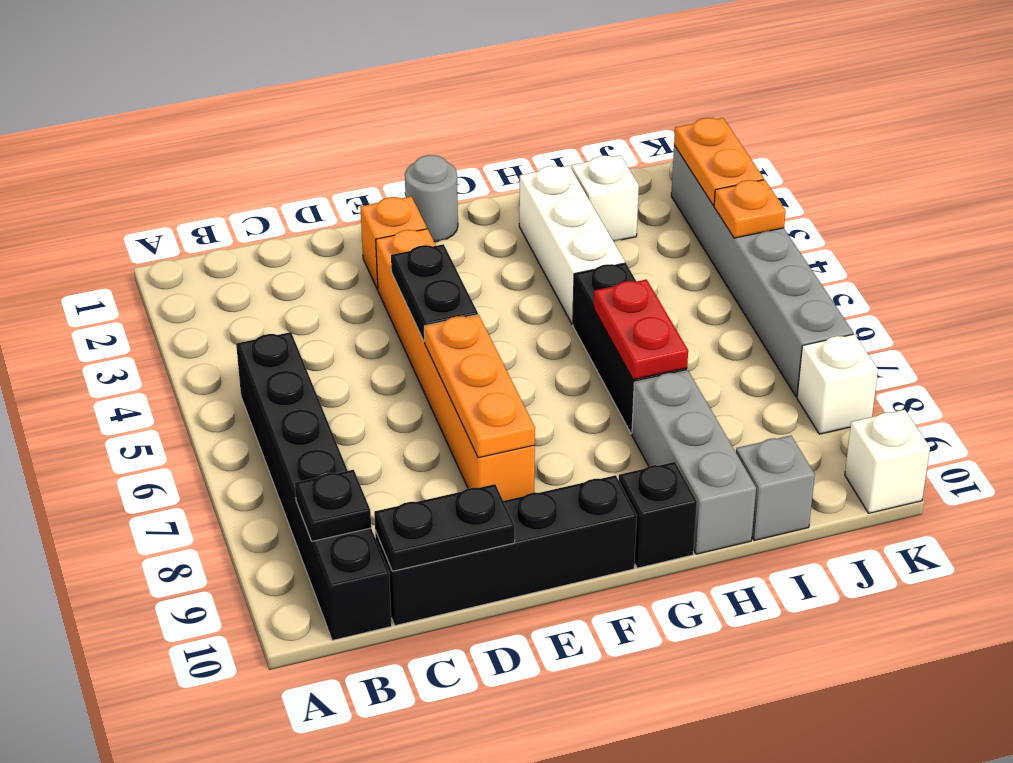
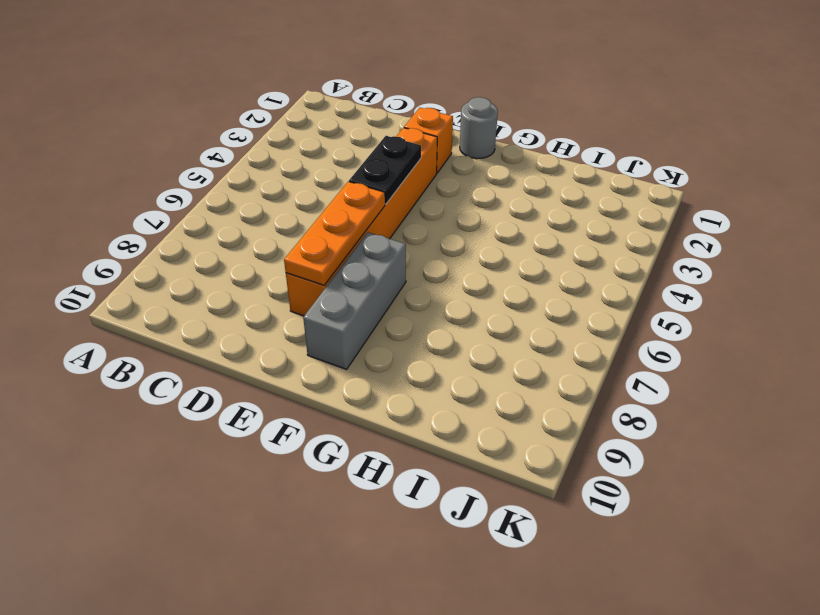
grey brick F7:F9 level 1 -> grey brick H8:H10 level 1
none -> black brick B5:B10 level 1
none -> black brick C10:F10 level 1
none -> black brick G10 level 1

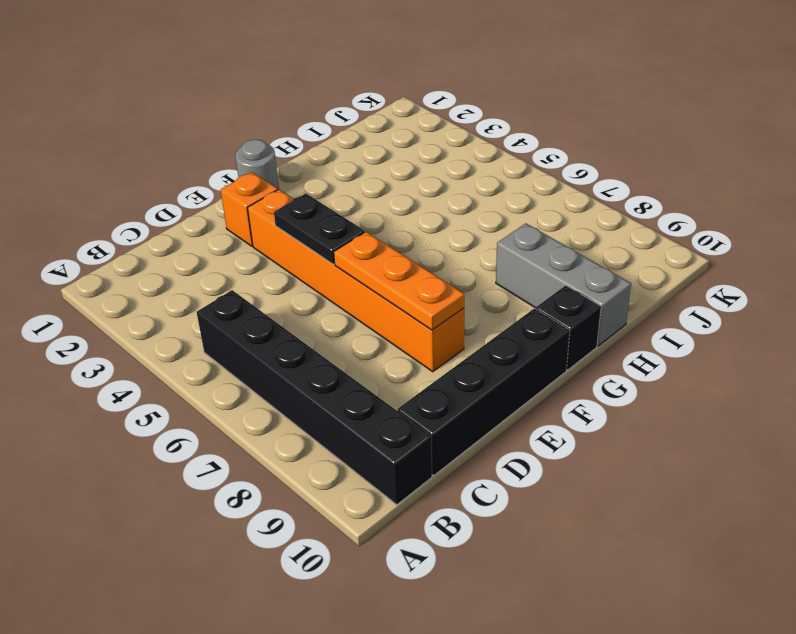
none -> white brick H2:H4 level 1
none -> black brick H5:H7 level 1
none -> white brick I2 level 1

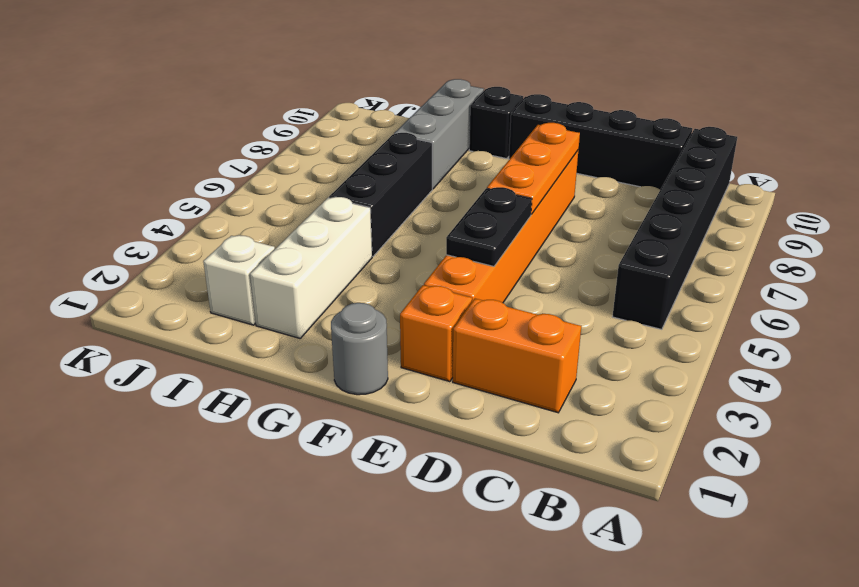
orange brick C2:D2 level 1 -> none
none -> grey brick I10 level 1
none -> grey brick K2:K7 level 1
none -> white brick K8 level 1

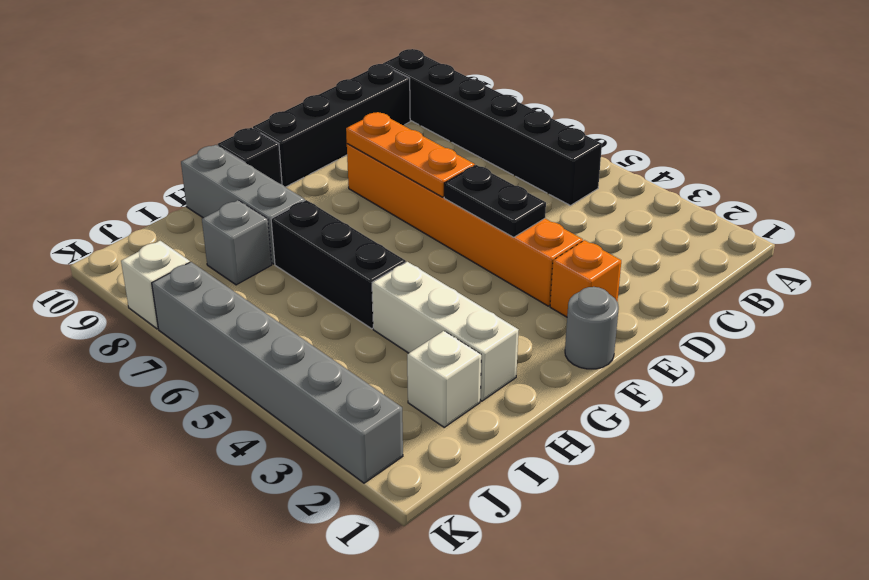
grey brick I8 level 1 -> grey brick I10 level 1
none -> white brick K10 level 1
none -> black plate B9 level 2
none -> black plate C10:D10 level 2

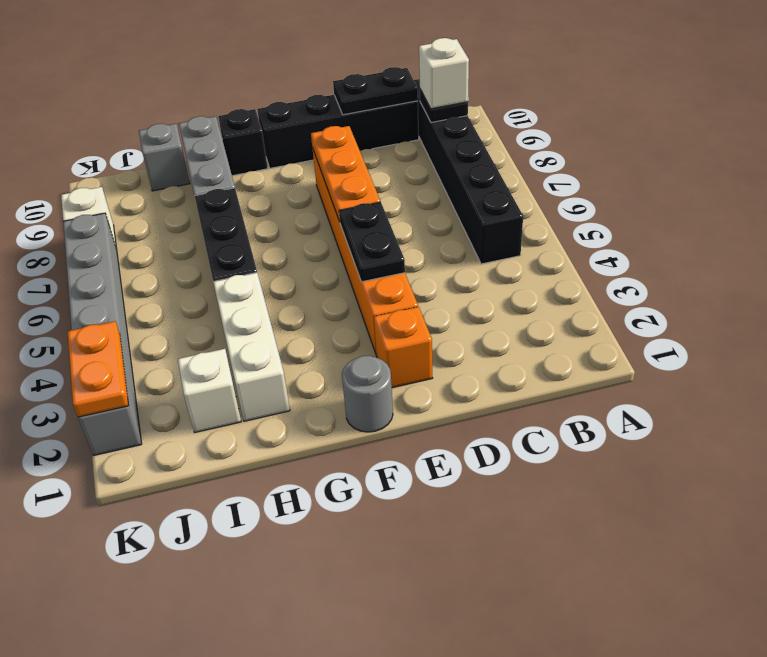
white brick B9 level 3 -> white brick K10 level 1
none -> red plate H6:H7 level 2
none -> orange plate K4 level 2

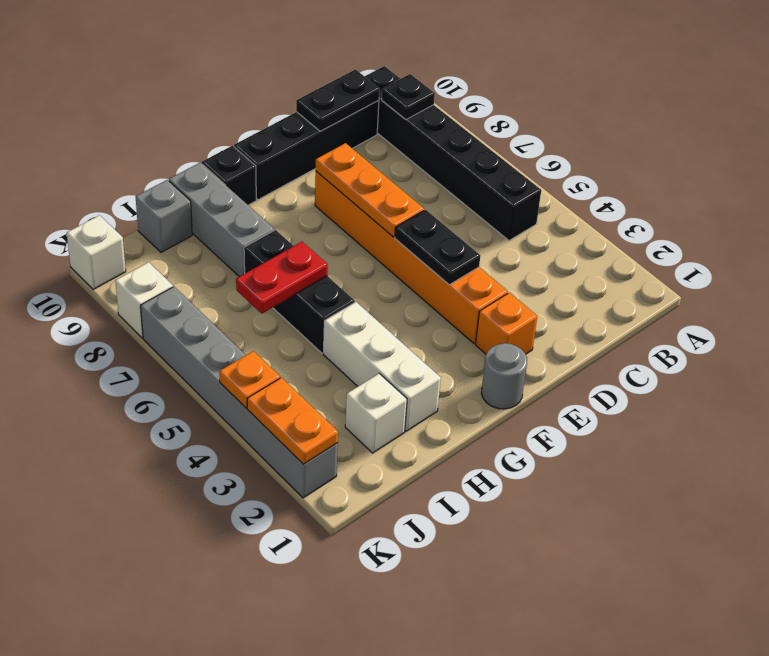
red plate H6:I6 level 2 -> red plate H6:H7 level 2

